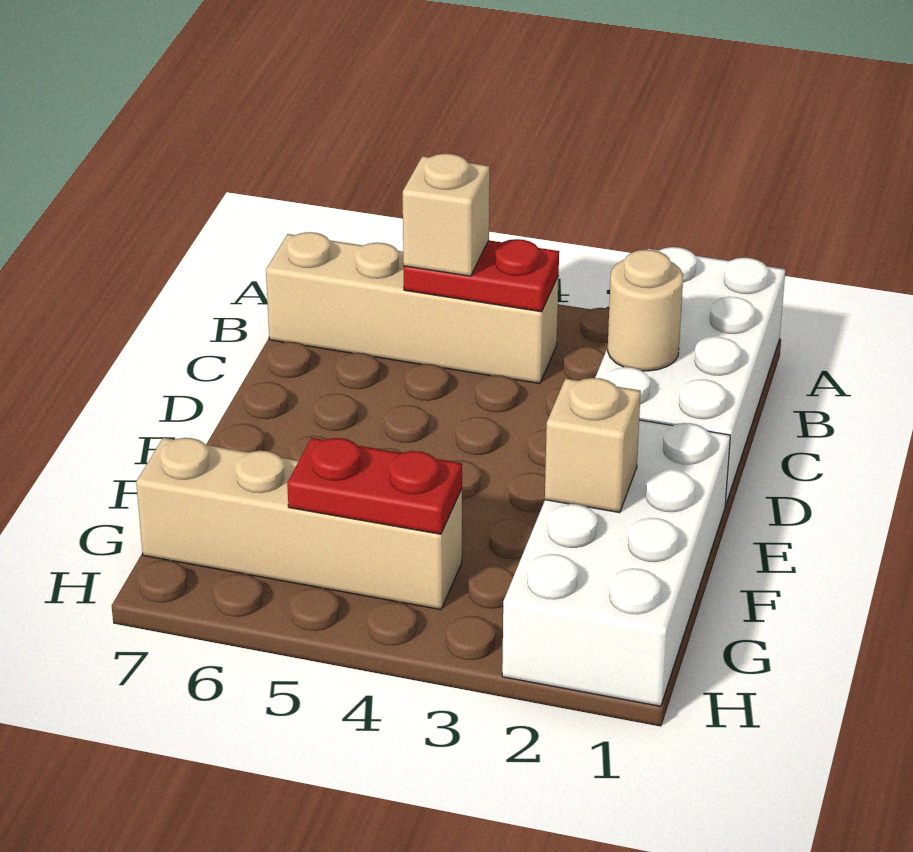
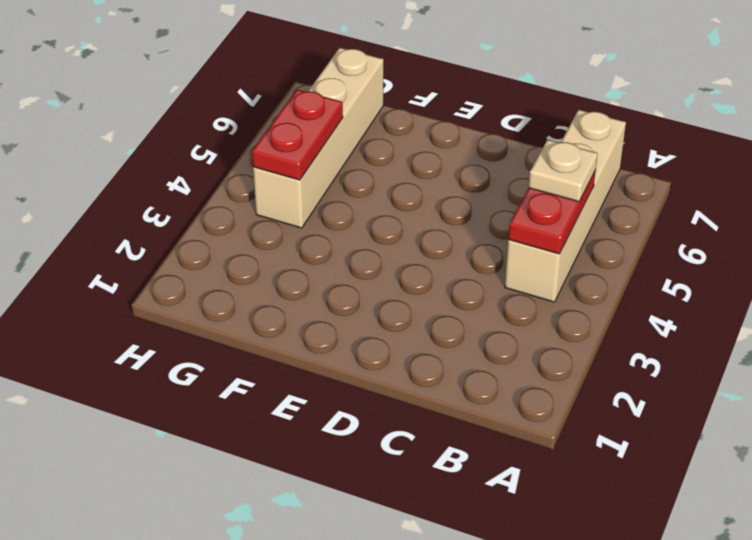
tan plate B5 level 3 -> tan brick B5 level 3
none -> white brick A1:D2 level 1
none -> white brick E1:H2 level 1

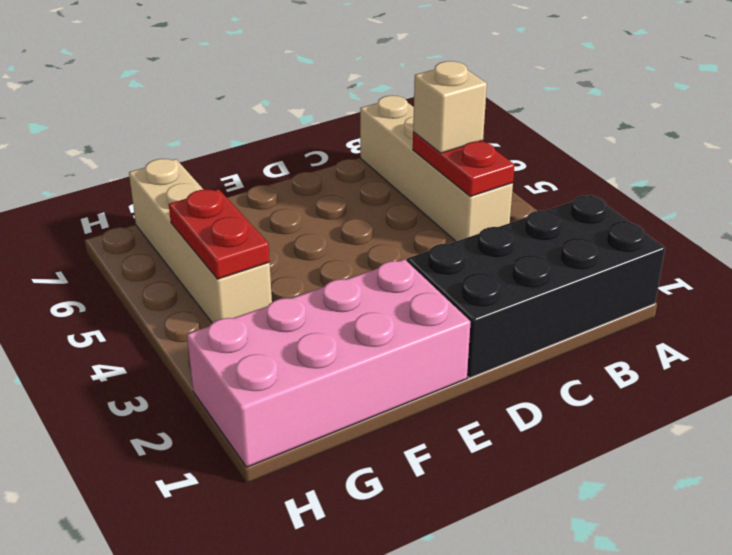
black brick A1:D2 level 1 -> white brick A1:D2 level 1
pink brick E1:H2 level 1 -> white brick E1:H2 level 1
none -> tan round brick C2 level 2
none -> tan brick F2 level 2

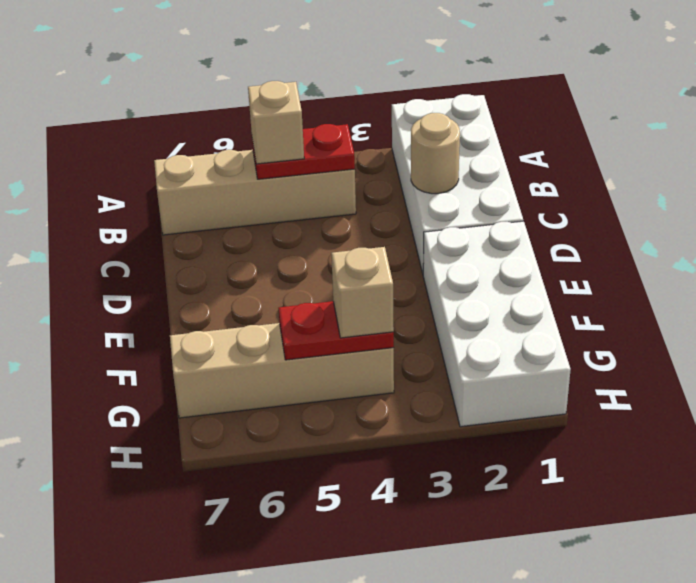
tan brick G4 level 3 -> tan brick F2 level 2

